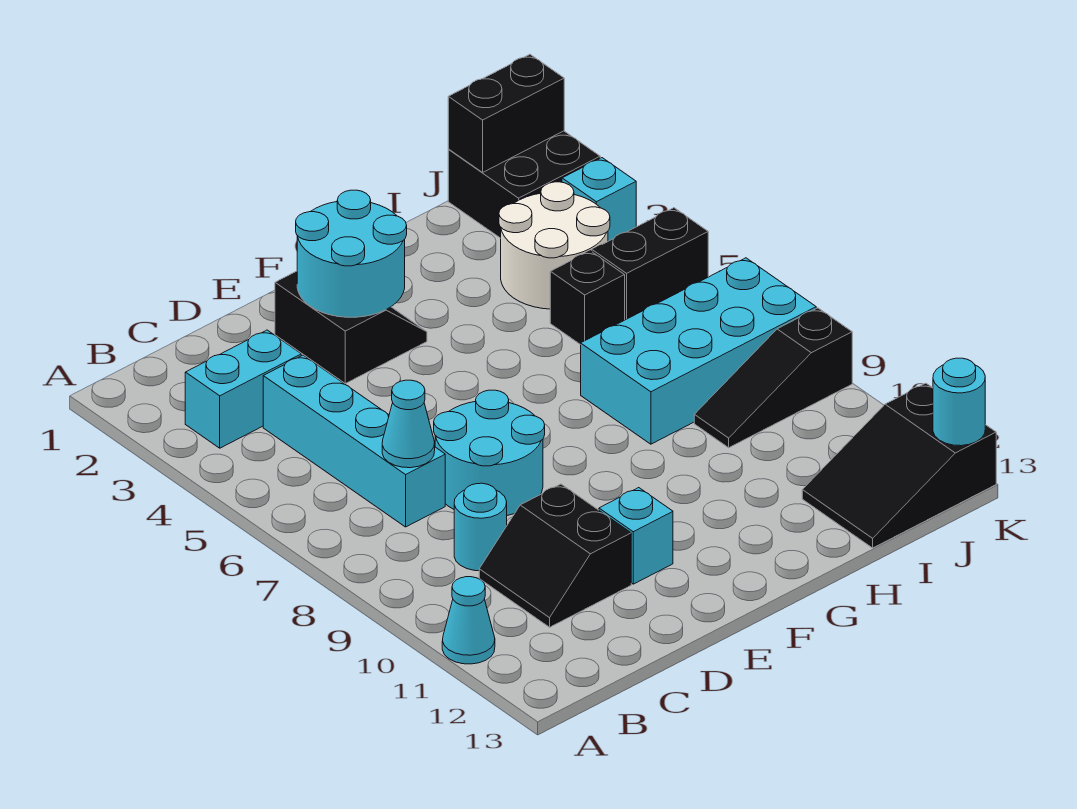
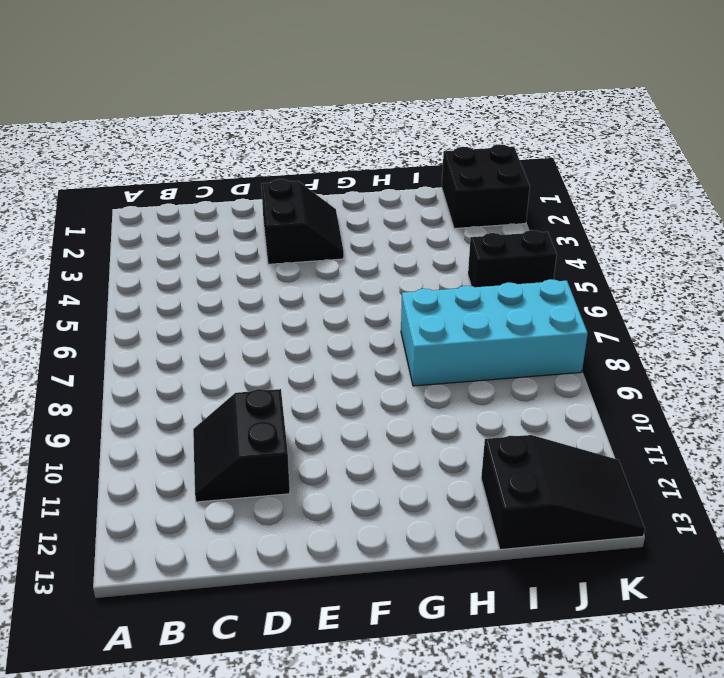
black slope I12:K13 level 1 top I -> black slope I12:K13 level 1 top K
none -> cyan cone A11 level 1
none -> cyan brick B3:C3 level 1
none -> cyan brick C4:C7 level 1

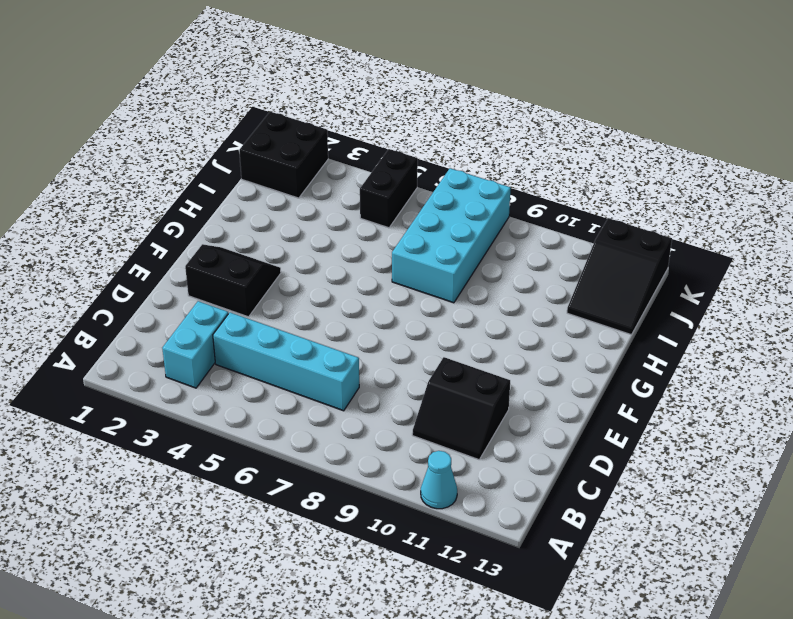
none -> cyan round brick C9 level 1
none -> cyan round brick D7:E8 level 1
none -> cyan brick E11 level 1

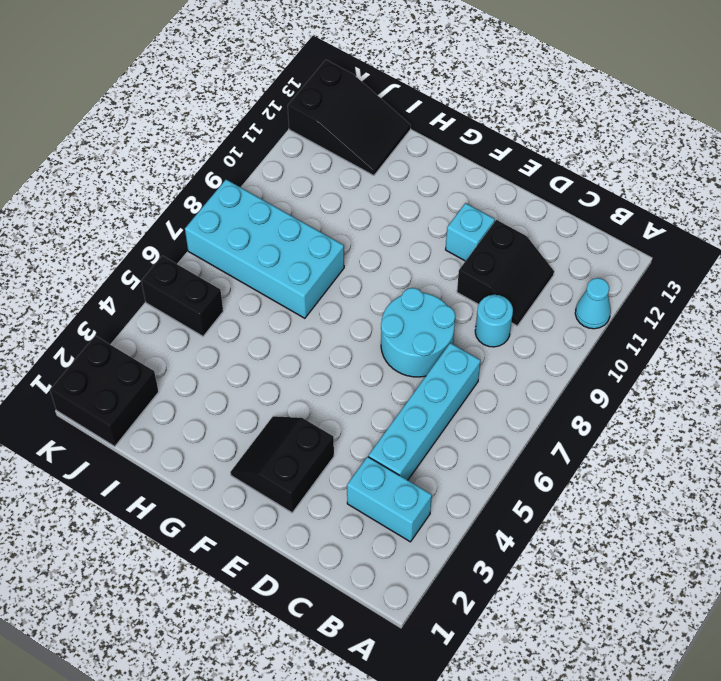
none -> white round brick I3:J4 level 1
none -> black brick I5 level 1
none -> black slope I9:K9 level 1 top K

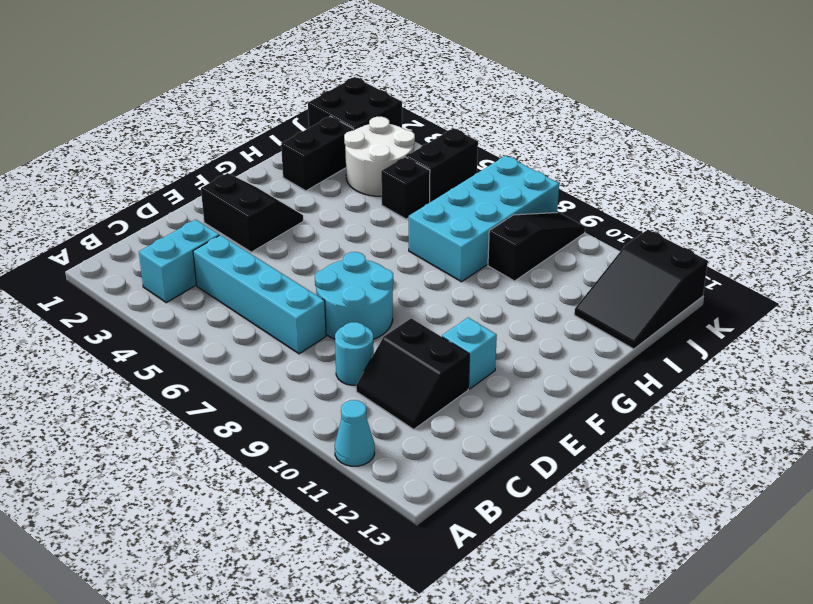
black brick H2:I2 level 1 -> black brick J1:K1 level 2
black slope I9:K9 level 1 top I -> black slope I9:K9 level 1 top K
none -> cyan brick K3 level 1
none -> cyan cone C7 level 2
none -> cyan round brick E2:F3 level 2

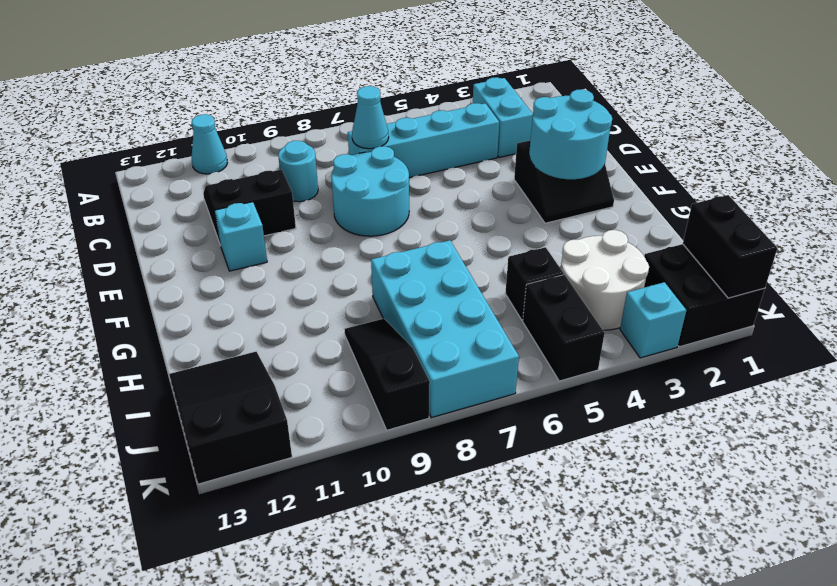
none -> cyan round brick K13 level 2

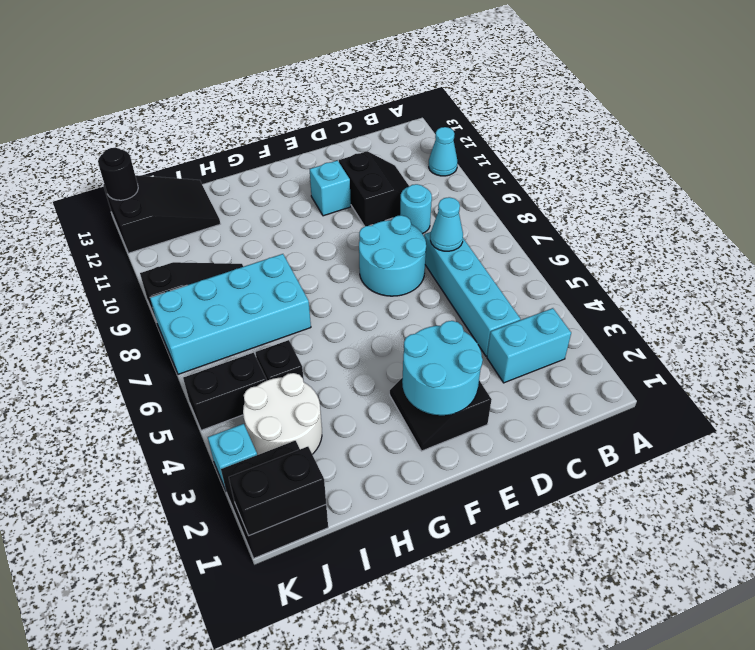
black round brick K13 level 2 -> cyan round brick K13 level 2

